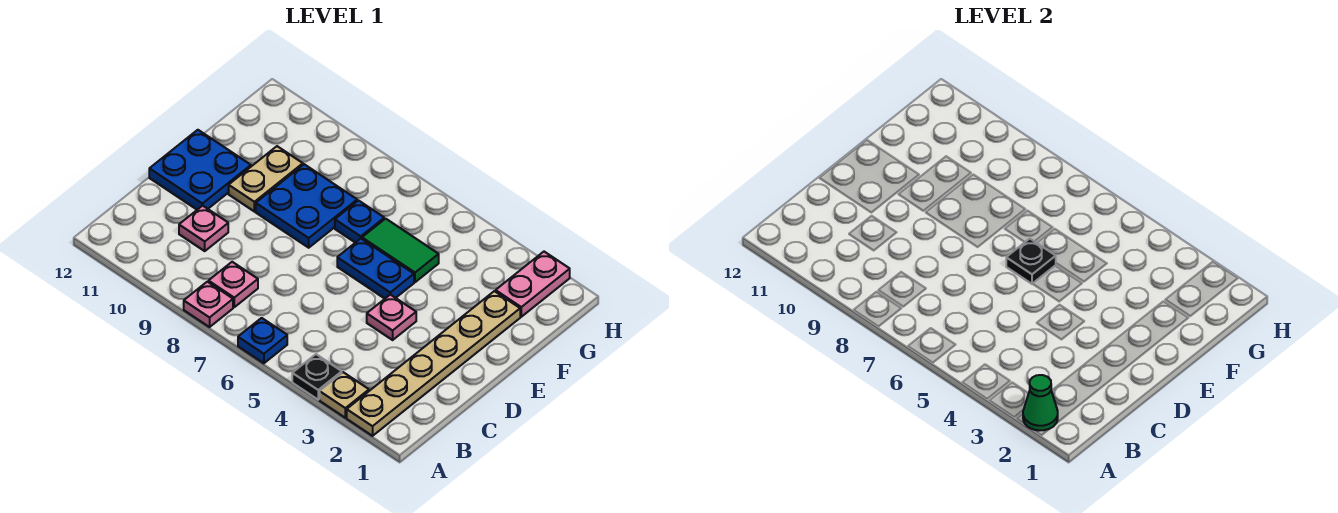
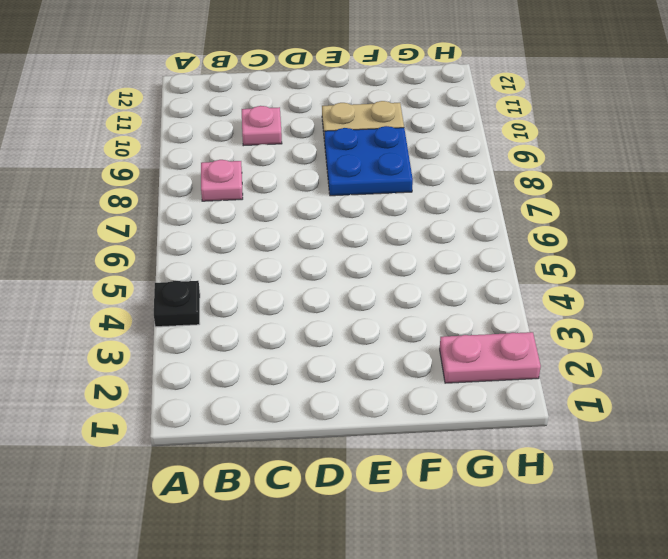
none -> tan plate A2:F2 level 1
none -> tan plate A3 level 1
none -> blue plate A6 level 1

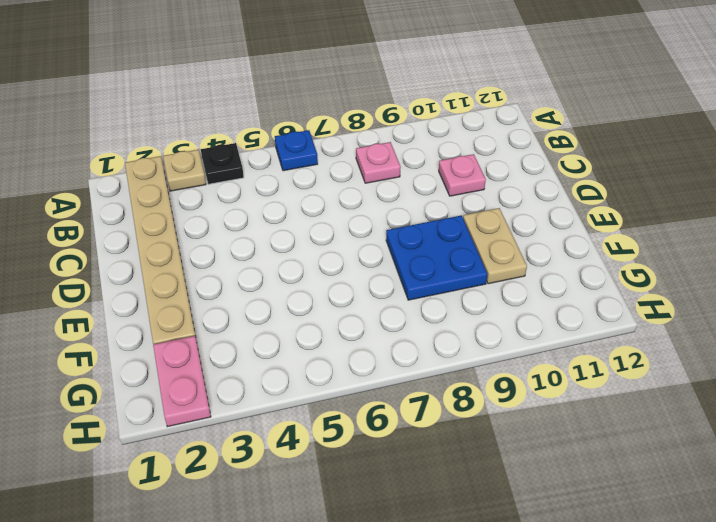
none -> pink plate A8 level 1
none -> pink plate D4 level 1
none -> blue plate D11:E12 level 1

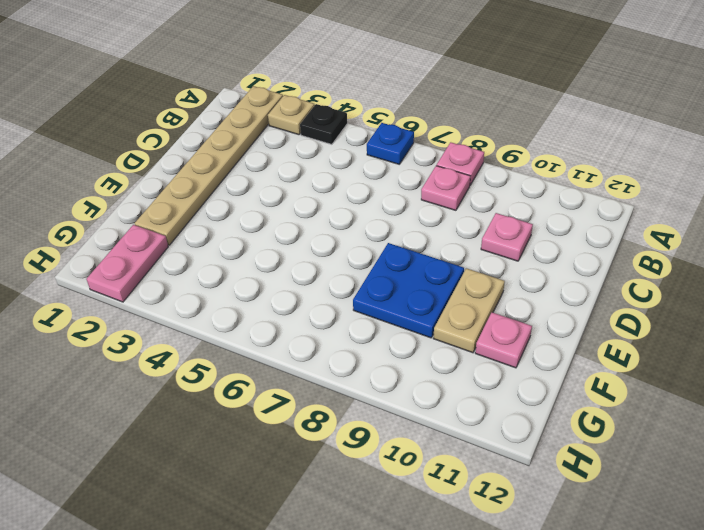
pink plate F11 level 1 -> pink plate D4 level 1
none -> blue plate D11:E12 level 1
none -> blue plate E5:E6 level 1
none -> green tile F5:F6 level 1

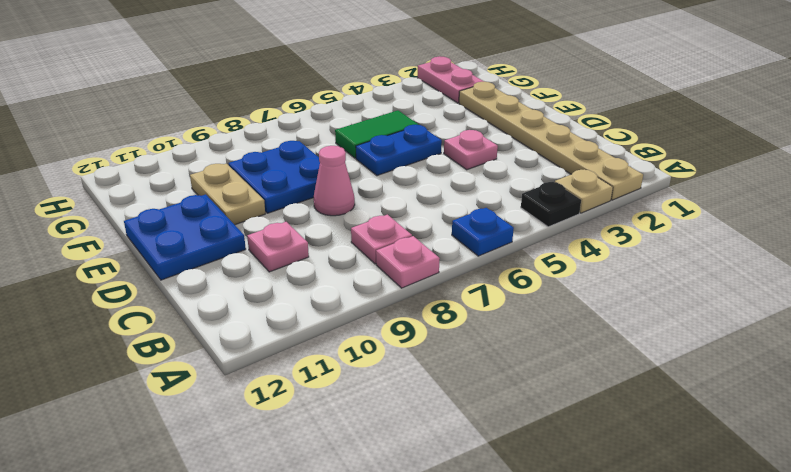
pink cone D8 level 1 -> none
none -> blue plate F7 level 1
none -> green cone A2 level 2
none -> black plate E6 level 2

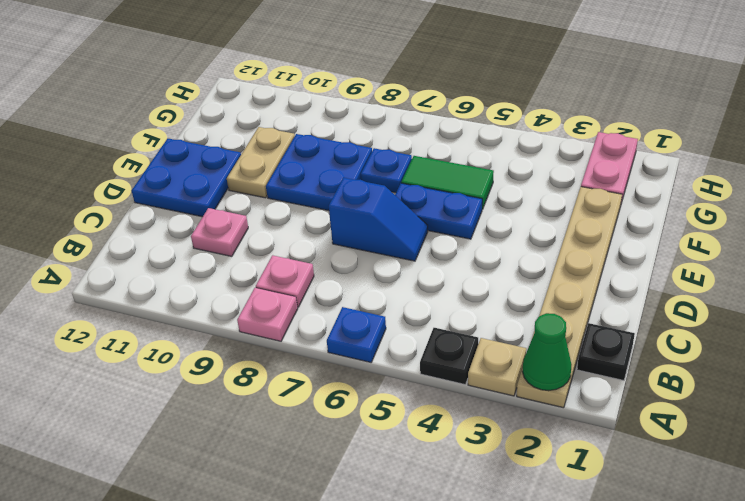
black plate B1 level 1 -> black plate E6 level 2
blue slope D6:D7 level 1 top 7 -> none
none -> pink plate D4 level 1

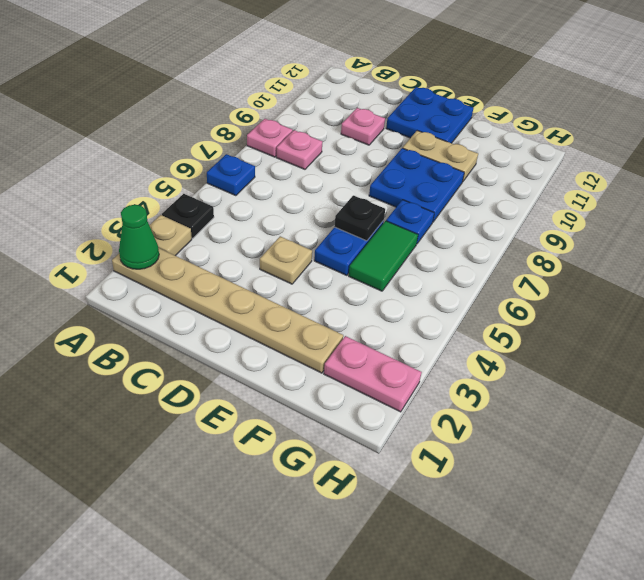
tan plate D4 level 1 -> pink plate D4 level 1

